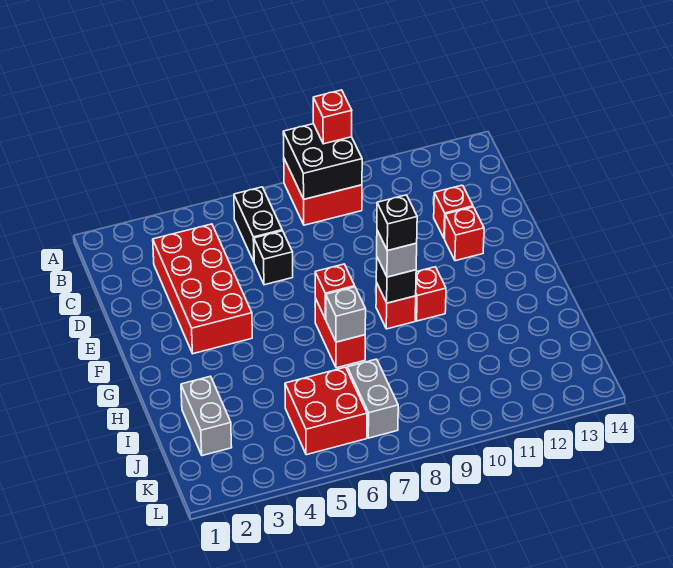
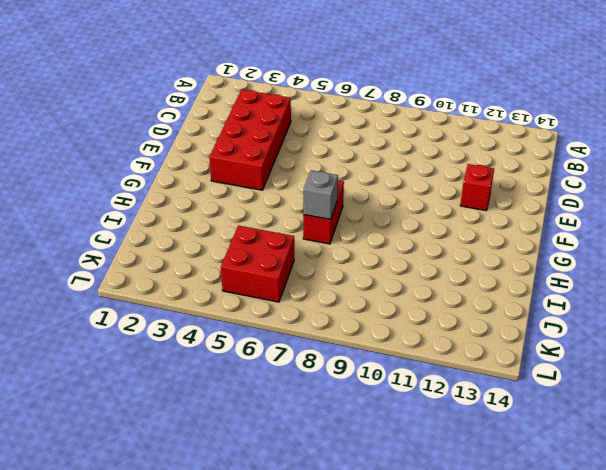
none -> red brick A8:B9 level 1
none -> black brick B6:C6 level 1
none -> black brick D6 level 1

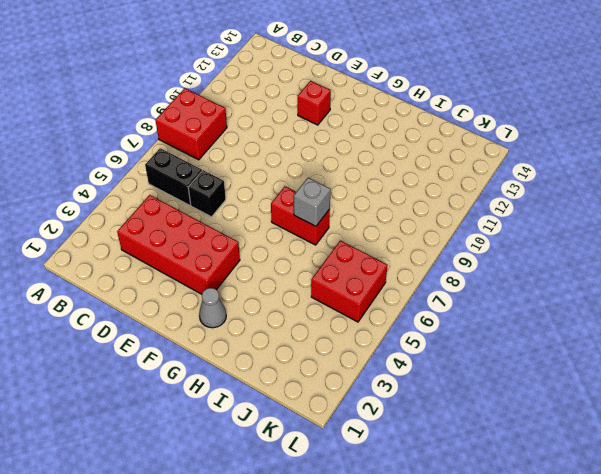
grey cone G2 level 1 -> none
none -> red brick D12 level 1
none -> red brick G9 level 1
none -> red brick G10 level 1

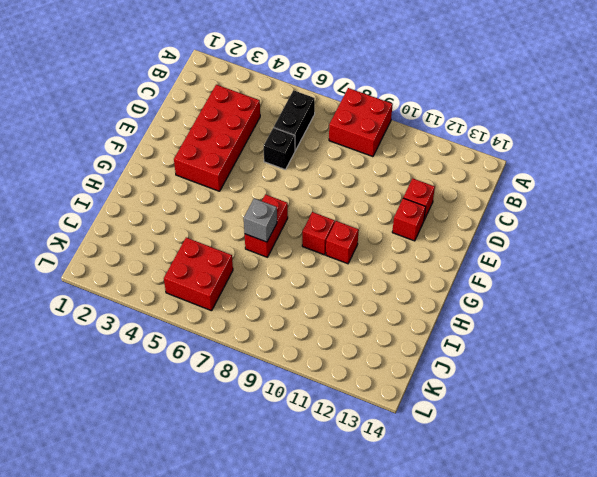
none -> grey brick I2:J2 level 1
none -> grey brick J7:K7 level 1
none -> black brick A8:B9 level 2

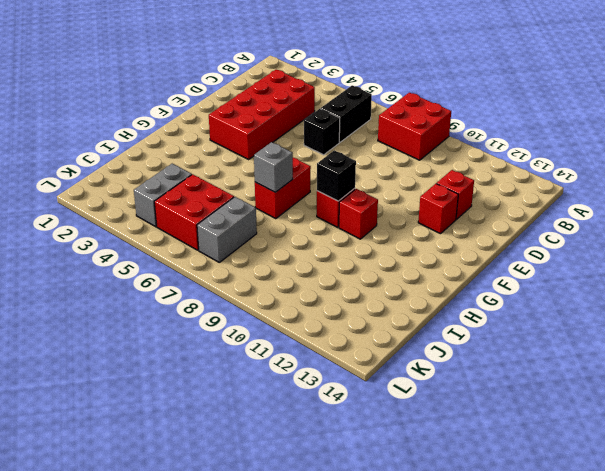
grey brick J4:K4 level 1 -> grey brick I2:J2 level 1
none -> black brick A8:B9 level 2
none -> red brick G7 level 2
none -> red brick A9 level 3

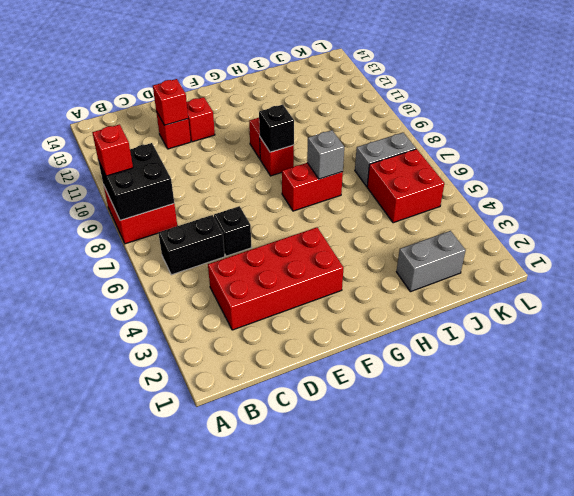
red brick D12 level 2 -> red brick G7 level 2
none -> grey brick G9 level 3
none -> black brick G9 level 4

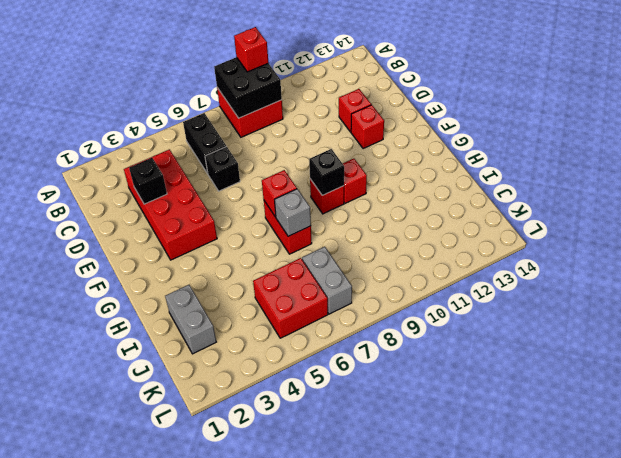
black brick D3 level 2 -> black brick G9 level 4
none -> grey brick G9 level 3

